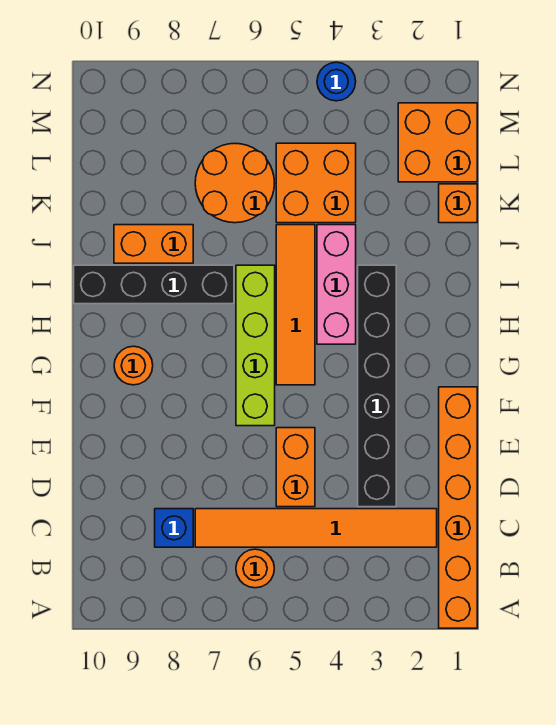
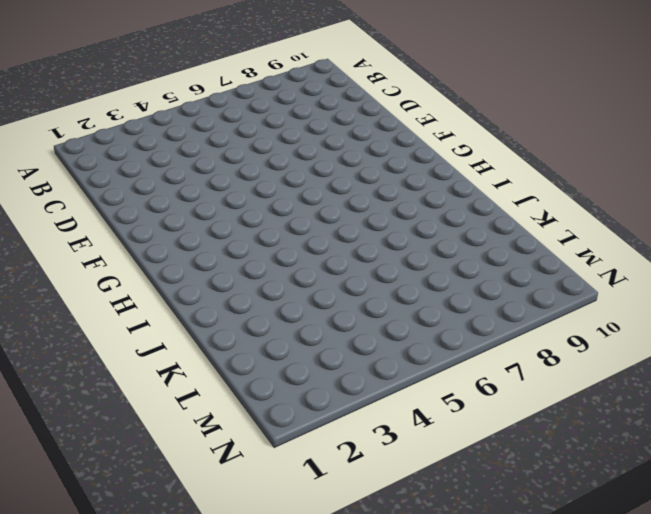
none -> orange brick A1:F1 level 1
none -> orange round brick B6 level 1
none -> orange tile C2:C7 level 1

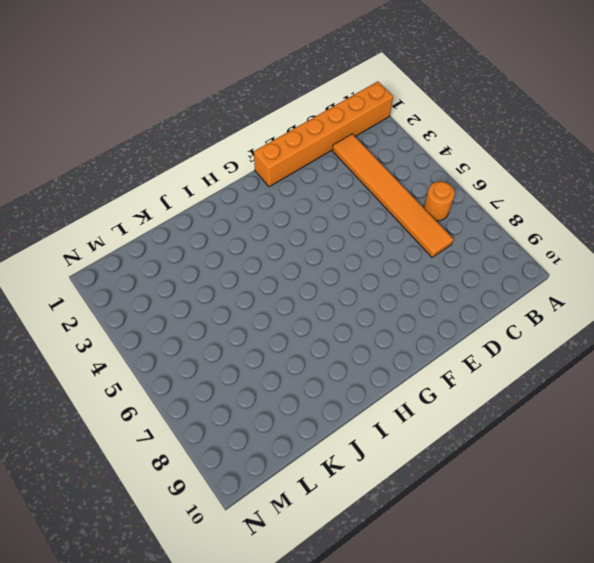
none -> blue brick C8 level 1
none -> black brick D3:I3 level 1
none -> orange brick D5:E5 level 1

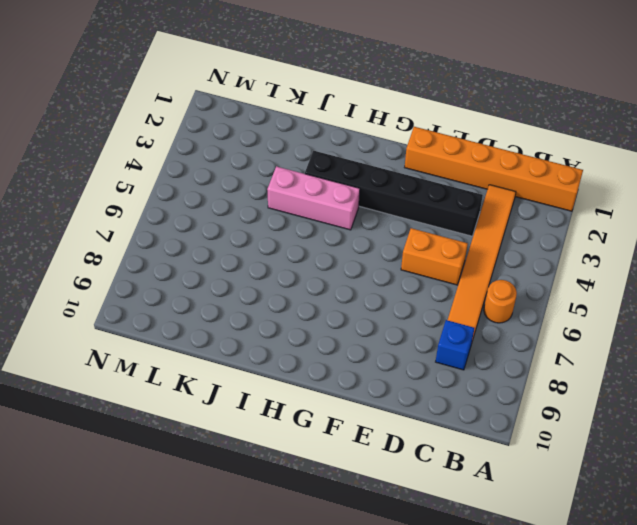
none -> lime brick F6:I6 level 1
none -> orange tile G5:J5 level 1
none -> orange round brick G9 level 1

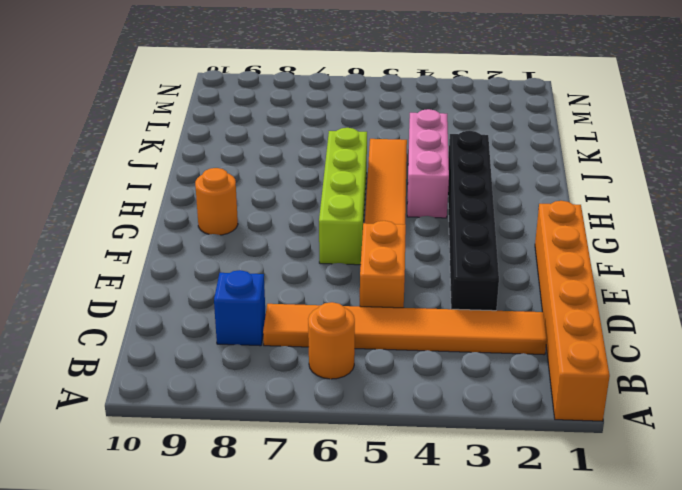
none -> black brick I7:I10 level 1
none -> orange brick J8:J9 level 1
none -> orange brick K1 level 1

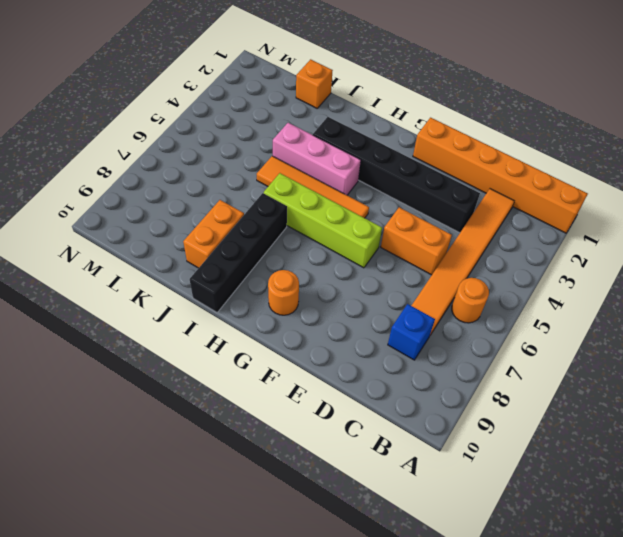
none -> orange brick K4:L5 level 1
none -> orange round brick K6:L7 level 1
none -> orange brick L1:M2 level 1

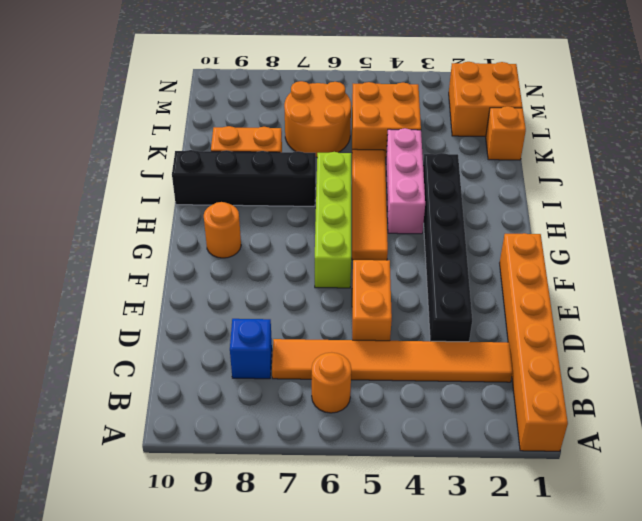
none -> blue round brick N4 level 1

